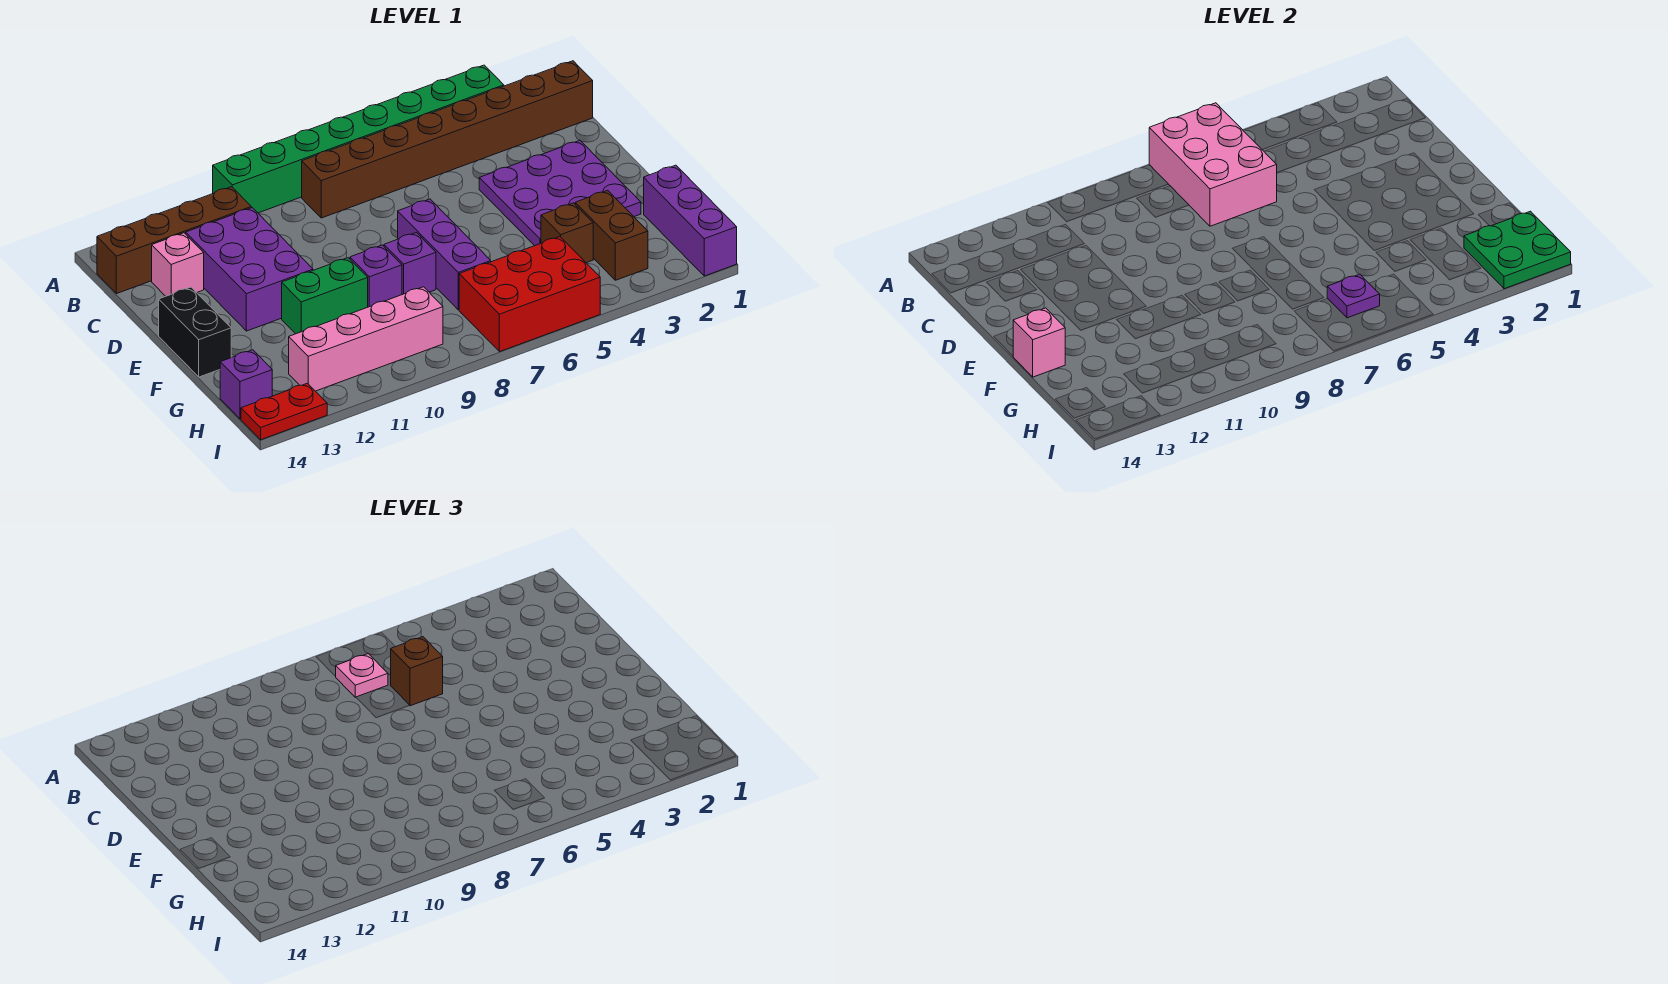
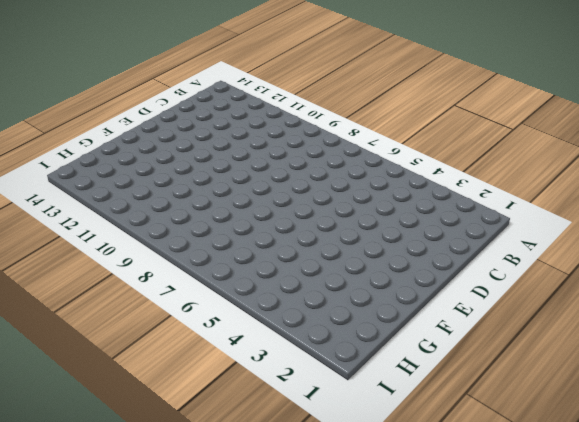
none -> green brick A3:A10 level 1
none -> brown brick B1:B8 level 1
none -> brown brick B11:B14 level 1

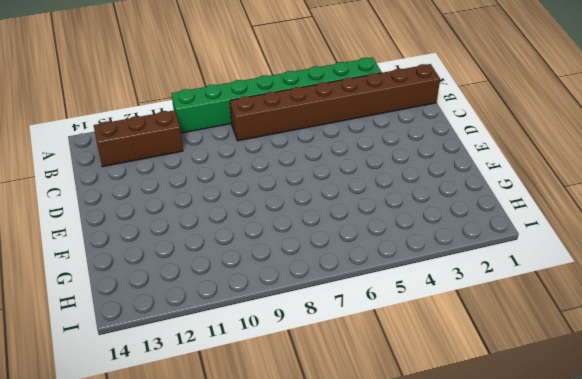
brown brick B11:B13 level 1 -> brown brick B11:B14 level 1
none -> purple brick C11:E12 level 1
none -> pink brick C13 level 1
none -> purple plate D2:F4 level 1

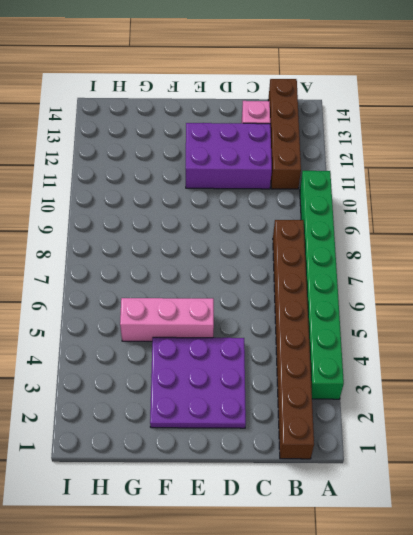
pink brick E5:G5 level 1 -> none
none -> purple brick E7:G7 level 1
none -> black brick E14:F14 level 1
none -> purple brick F8 level 1

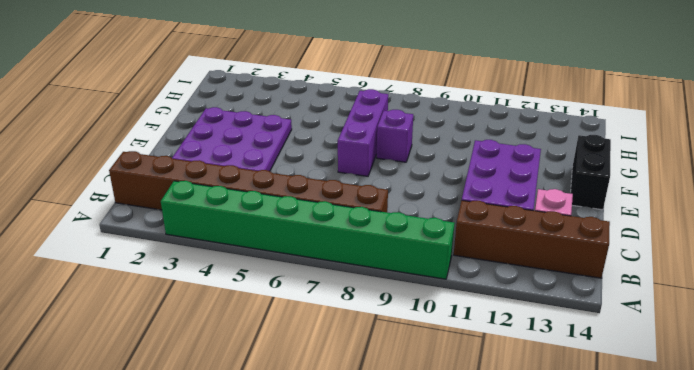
none -> purple brick F9 level 1
none -> green brick F10:F11 level 1
none -> purple brick G1:I1 level 1

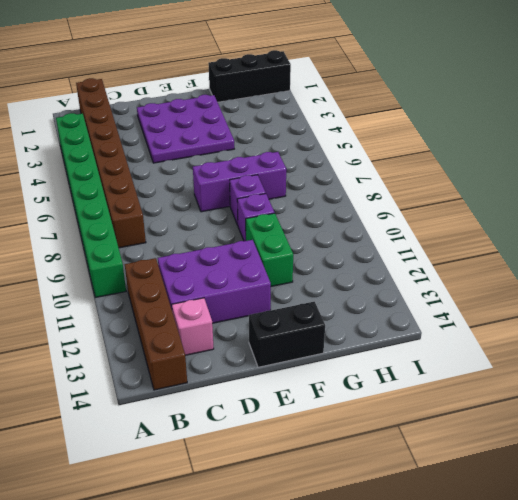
black brick G1:I1 level 1 -> purple brick G1:I1 level 1
none -> brown brick G3:H3 level 1
none -> brown brick G4 level 1
none -> red brick H5:I7 level 1

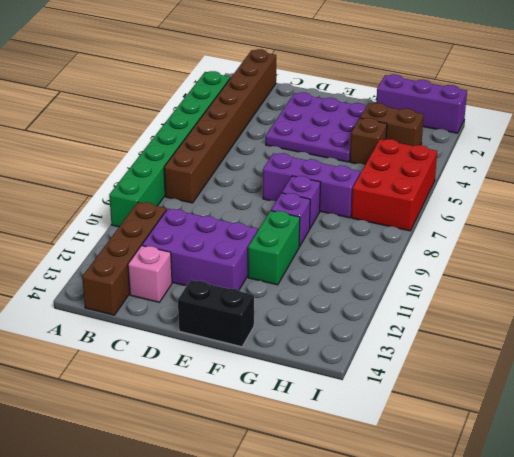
none -> pink brick H9:H12 level 1
none -> purple brick H14 level 1
none -> red plate I13:I14 level 1

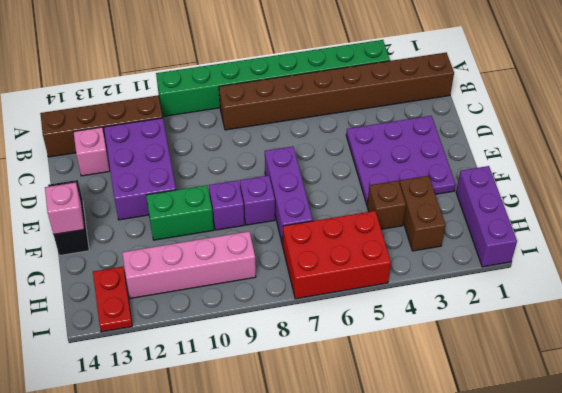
red plate H13:I13 level 1 -> red plate I13:I14 level 1
none -> purple brick H14 level 1
none -> pink brick A6:C7 level 2
none -> green plate H1:I2 level 2

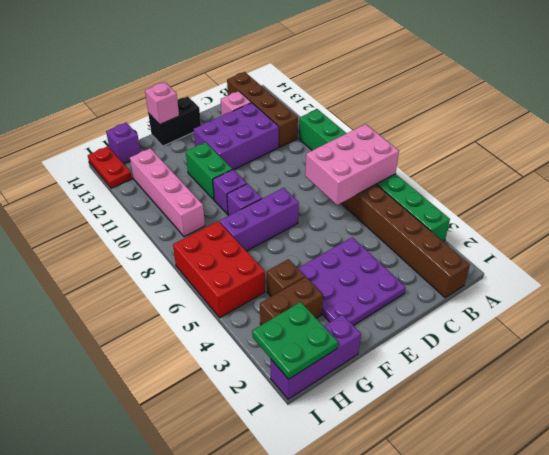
none -> purple plate H6 level 2
none -> pink plate B7 level 3
none -> brown brick C6 level 3

